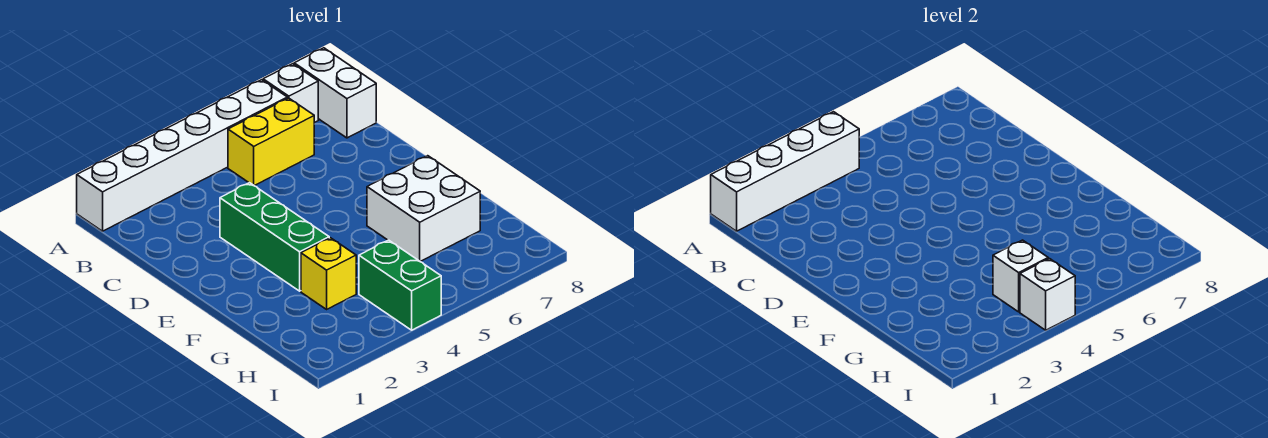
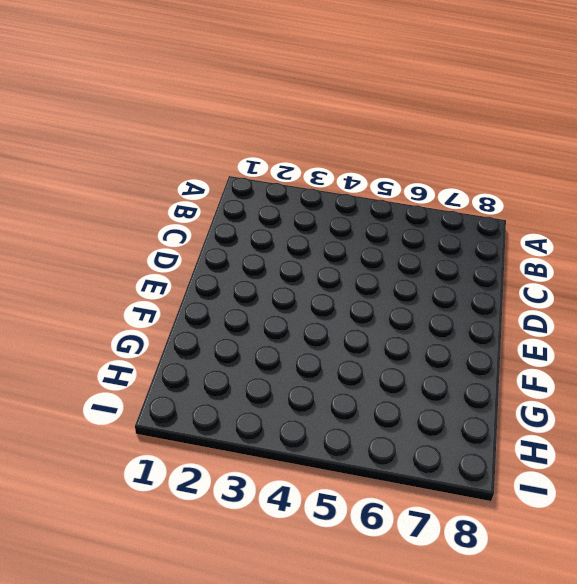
none -> white brick A1:A6 level 1
none -> white brick A7 level 1

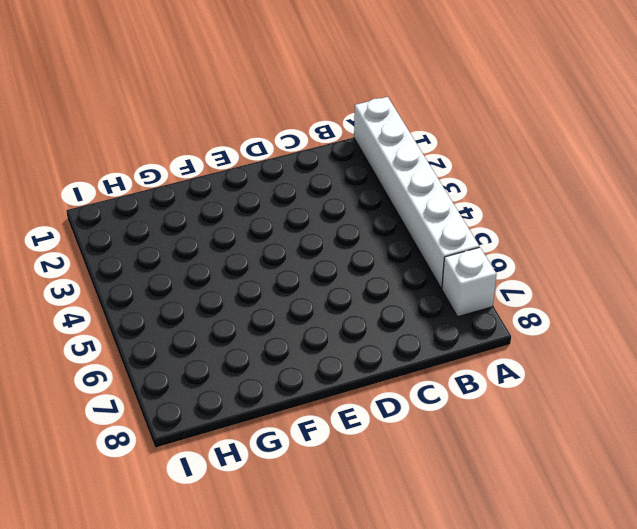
none -> white brick A8:B8 level 1
none -> yellow brick B5:B6 level 1

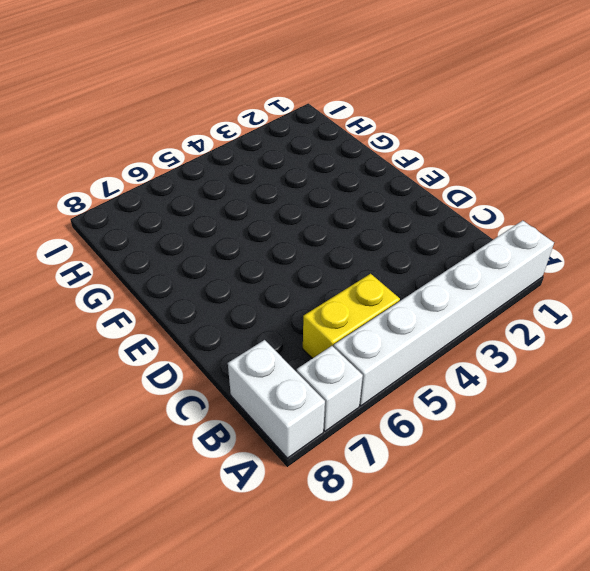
none -> green brick D3:F3 level 1
none -> white brick F6:G7 level 1

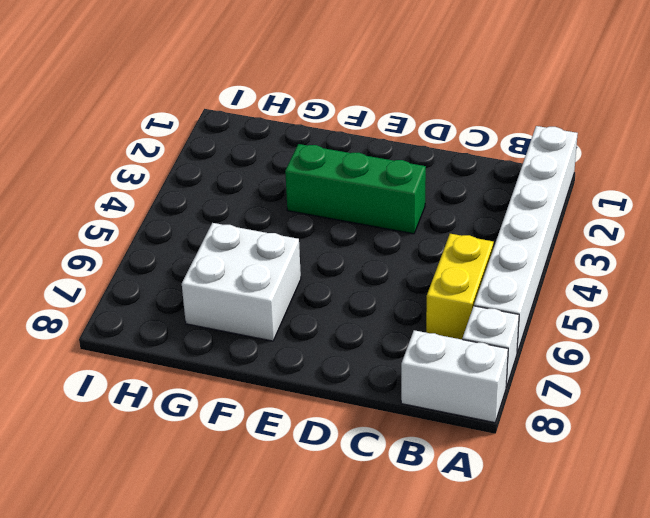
none -> yellow brick G3 level 1
none -> green brick H4:I4 level 1

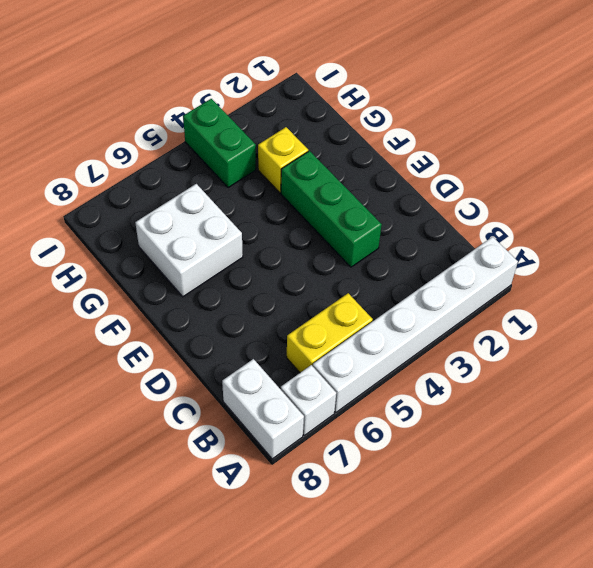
none -> white brick A1:A4 level 2
none -> white brick H4 level 2

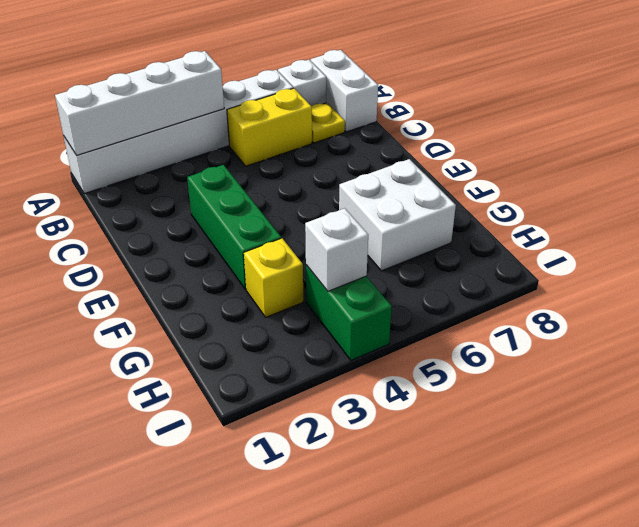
yellow plate B7 level 1 -> none
none -> white brick I4 level 2

